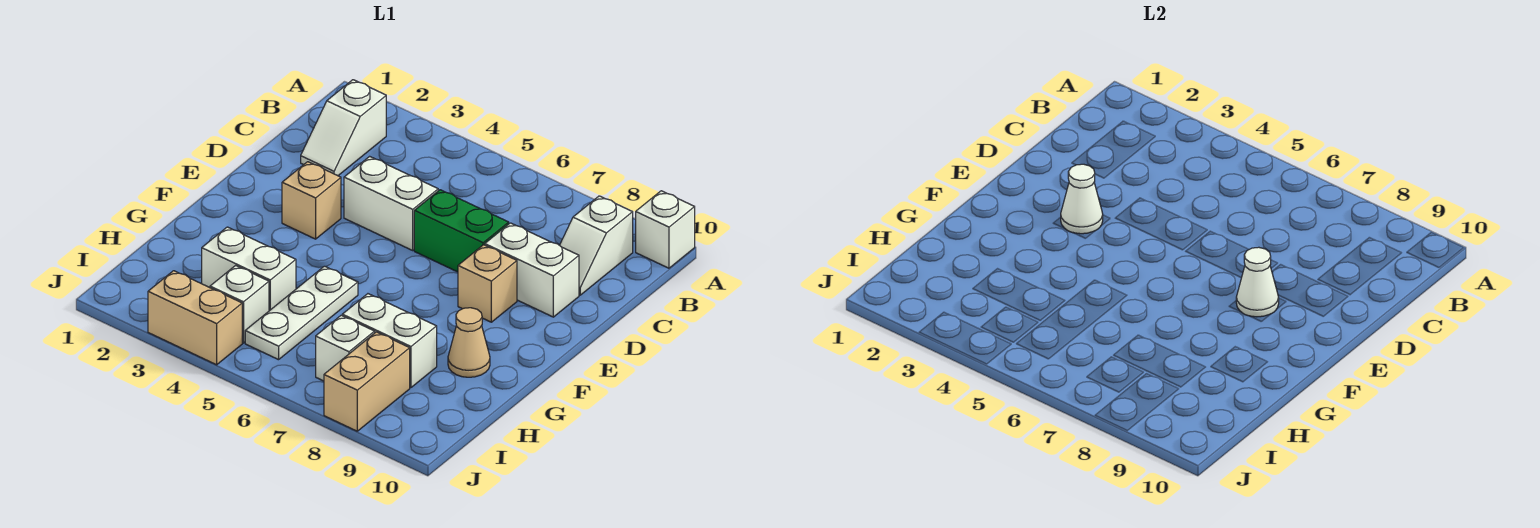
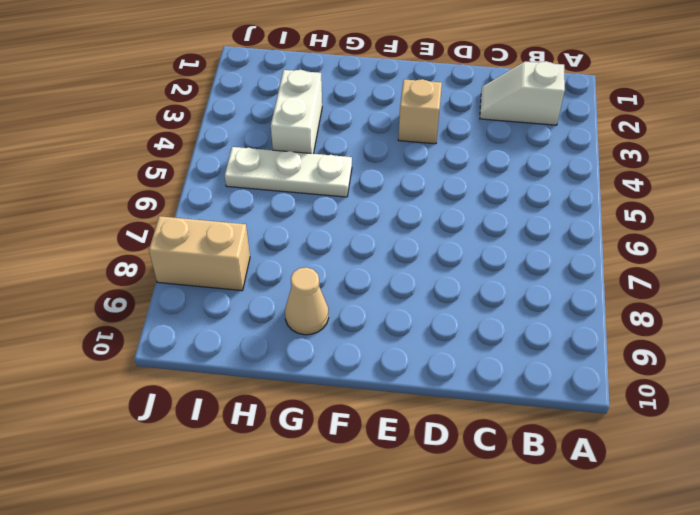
none -> white brick A10 level 1
none -> white slope B9:C9 level 1 top B
none -> white brick D4:D5 level 1

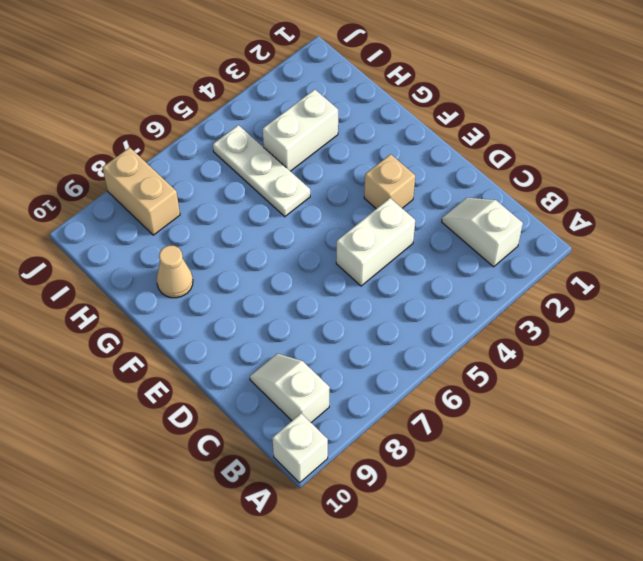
none -> green brick D6:D7 level 1
none -> white brick D8:D9 level 1
none -> tan brick E8 level 1

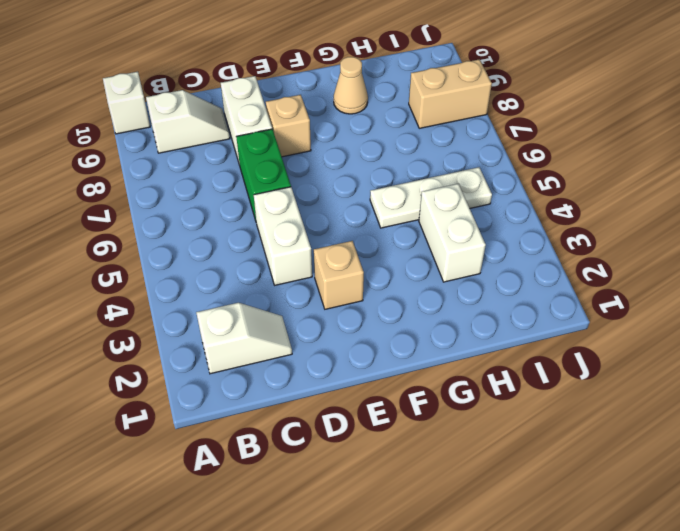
none -> white brick H7:H8 level 1
none -> white brick I4 level 1
none -> white brick I7 level 1

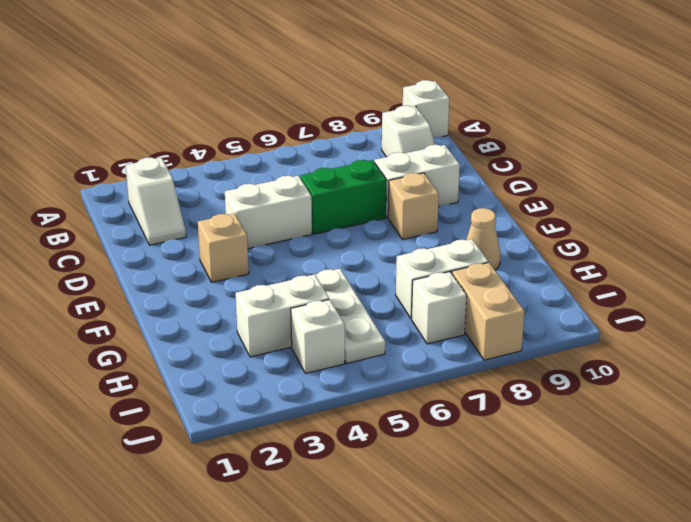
none -> tan brick J3:J4 level 1
none -> white cone E3 level 2
none -> white cone E8 level 2

